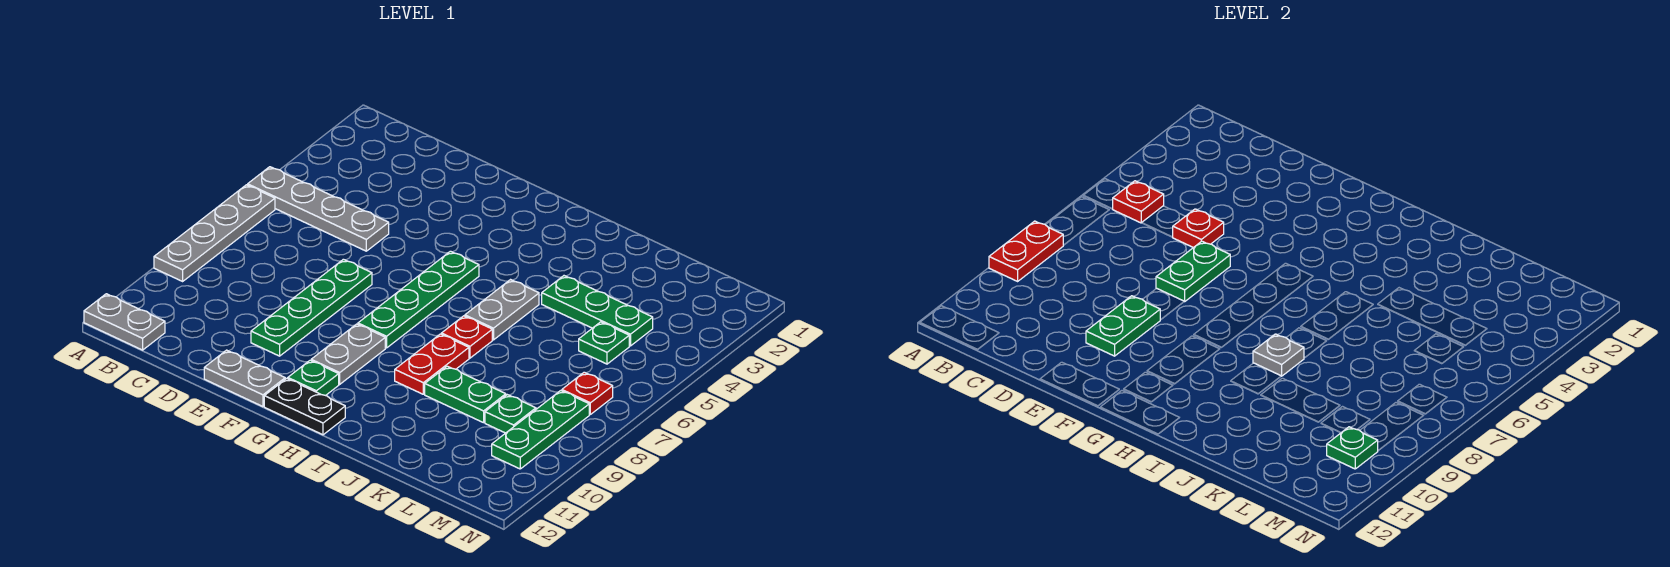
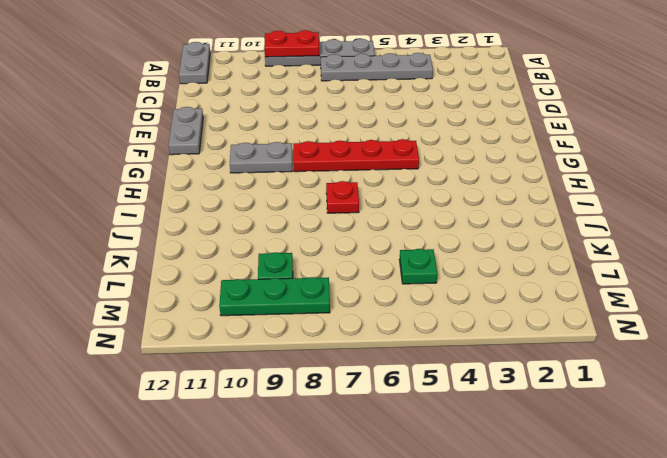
grey plate B4:B7 level 1 -> grey plate A5:D5 level 1
red plate G5:G8 level 1 -> green plate G5:G8 level 1
none -> green plate E7:E10 level 1
none -> green plate G11 level 1
none -> black plate G12:H12 level 1

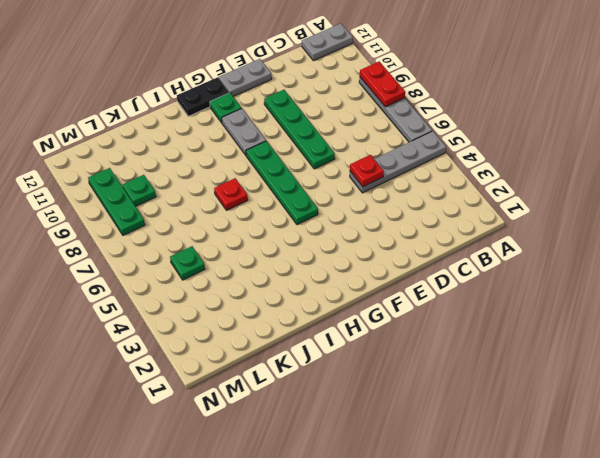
none -> grey plate I5:I6 level 1
none -> red plate I8:I9 level 1
none -> green plate J4:L4 level 1

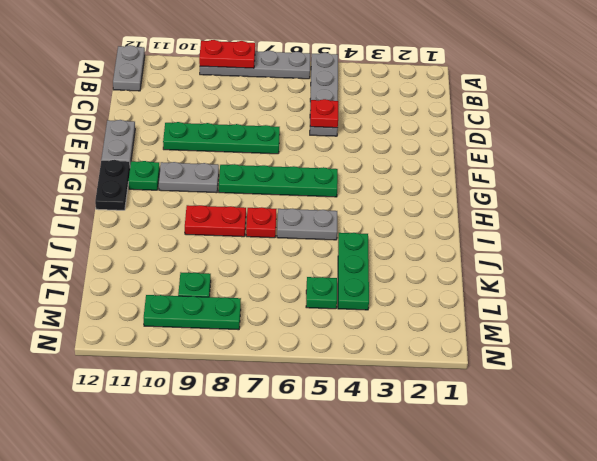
none -> green plate J9:K9 level 1
none -> red plate M7 level 1
none -> red plate B5 level 2

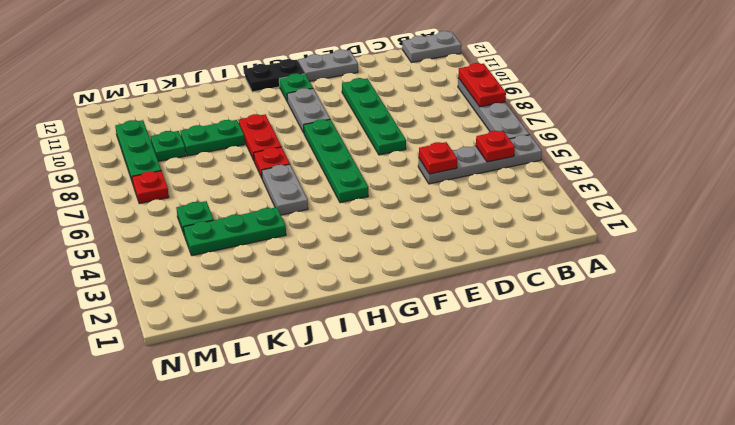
none -> green plate E6:E7 level 2
none -> green plate E9:E10 level 2
none -> grey plate I8 level 2

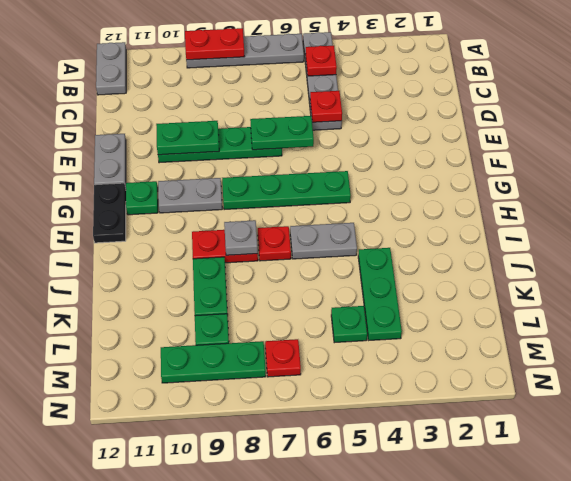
none -> green plate M10 level 2

